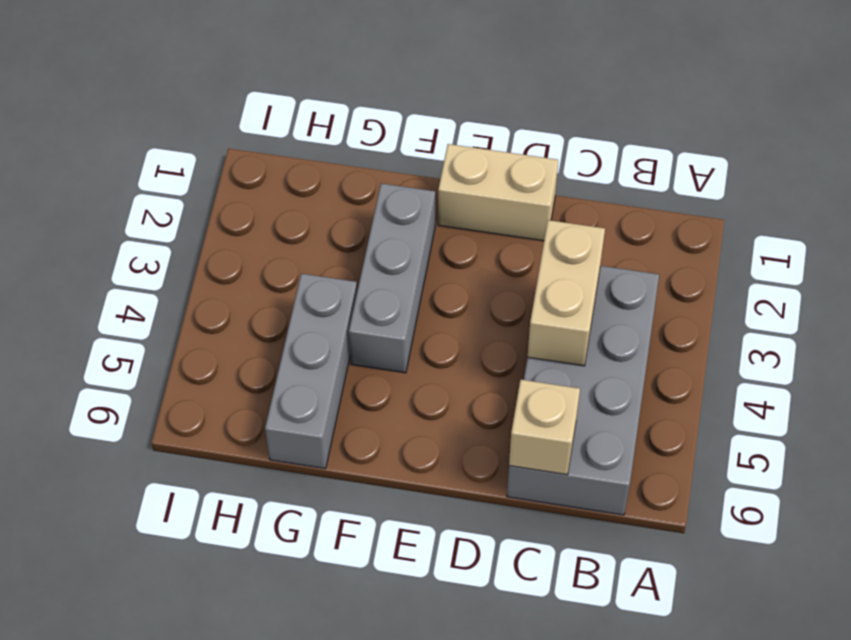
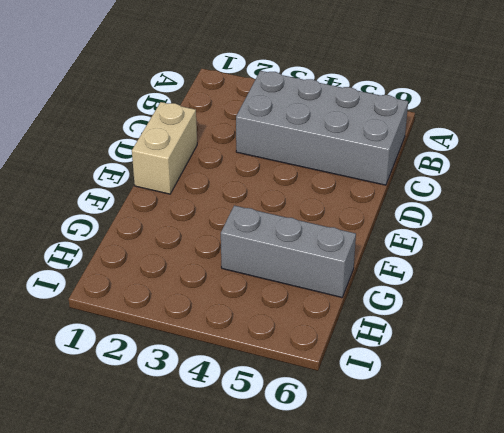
none -> grey brick F2:F4 level 1
none -> tan brick C3:C4 level 2

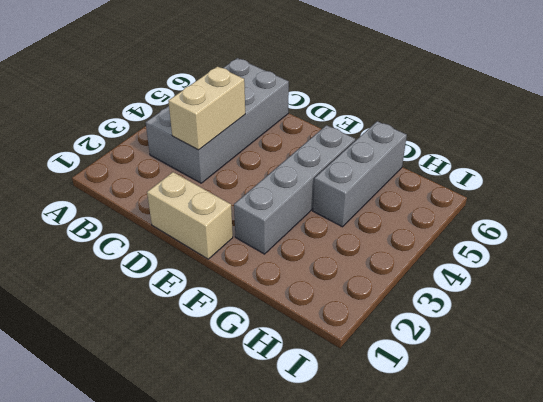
grey brick F2:F5 level 1 -> grey brick F2:F4 level 1
none -> tan brick C6 level 2

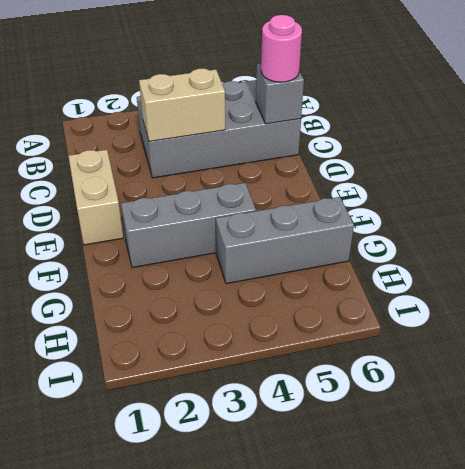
grey brick C6 level 2 -> tan brick C6 level 2
pink round brick C6 level 3 -> none

